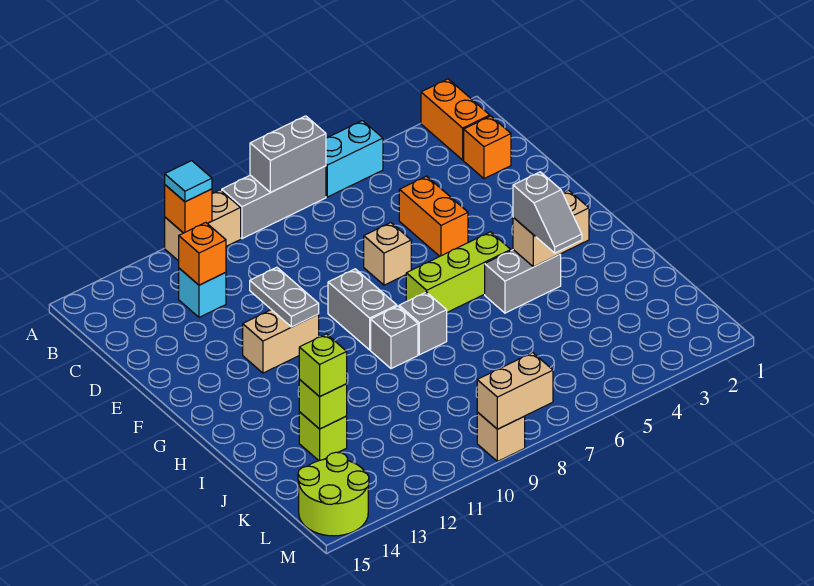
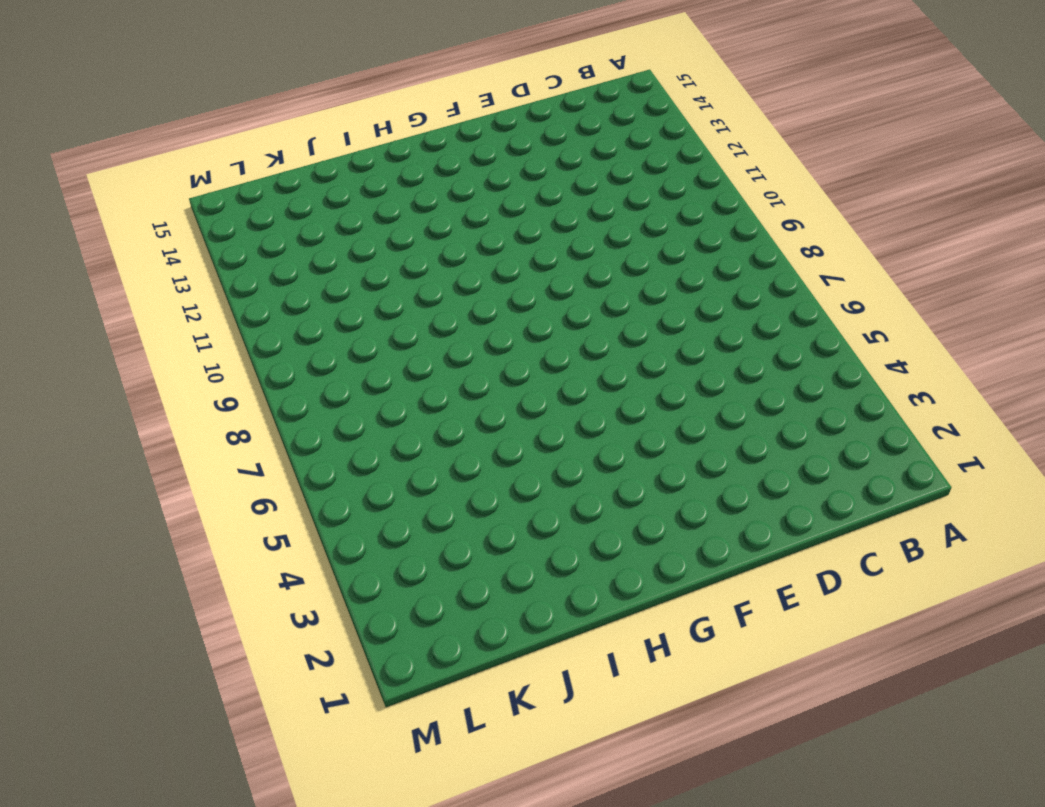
none -> orange brick A2:B2 level 1
none -> cyan brick A5:A6 level 1
none -> grey brick A7:A9 level 1

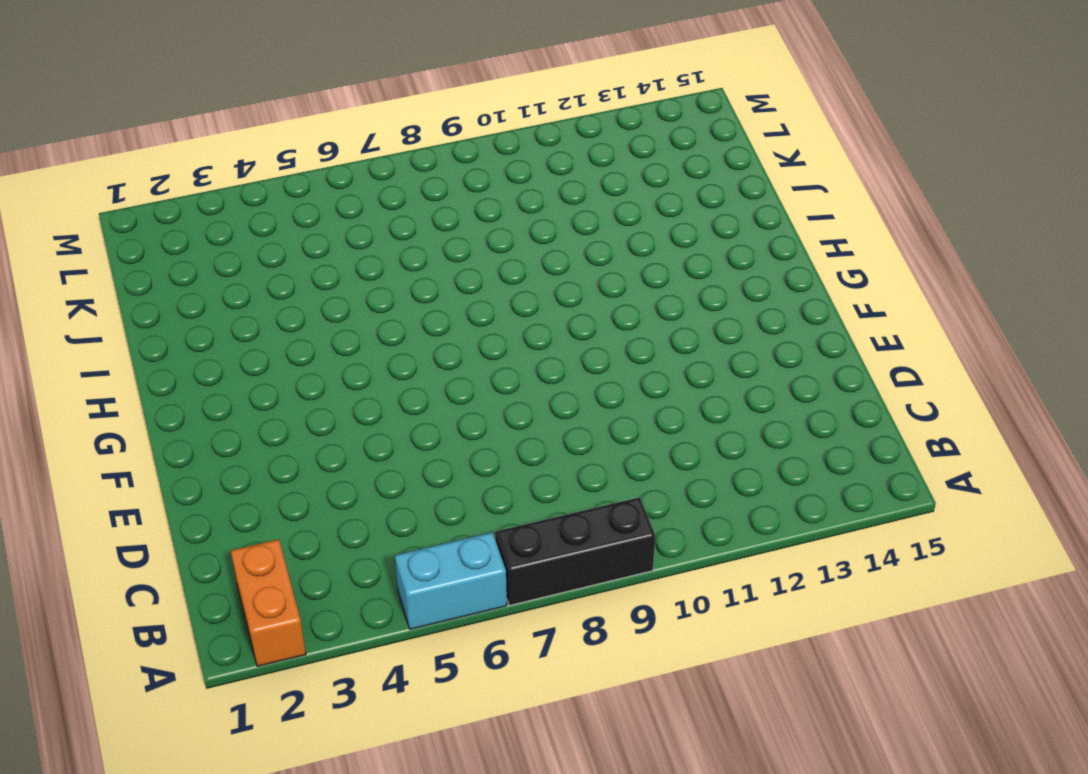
black brick A7:A9 level 1 -> grey brick A7:A9 level 1
none -> tan brick A10:A11 level 1
none -> orange brick C2 level 1
none -> cyan brick C12 level 1

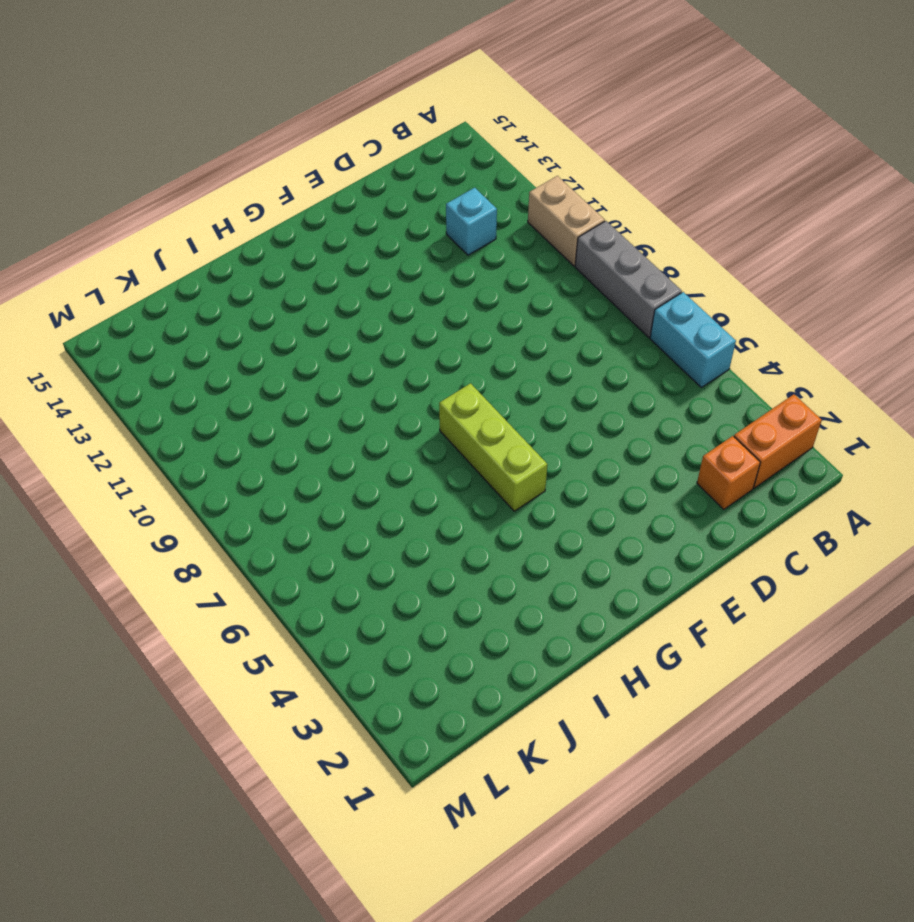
none -> orange brick D5:E5 level 1
none -> tan brick E7 level 1
none -> grey brick F9:G9 level 1

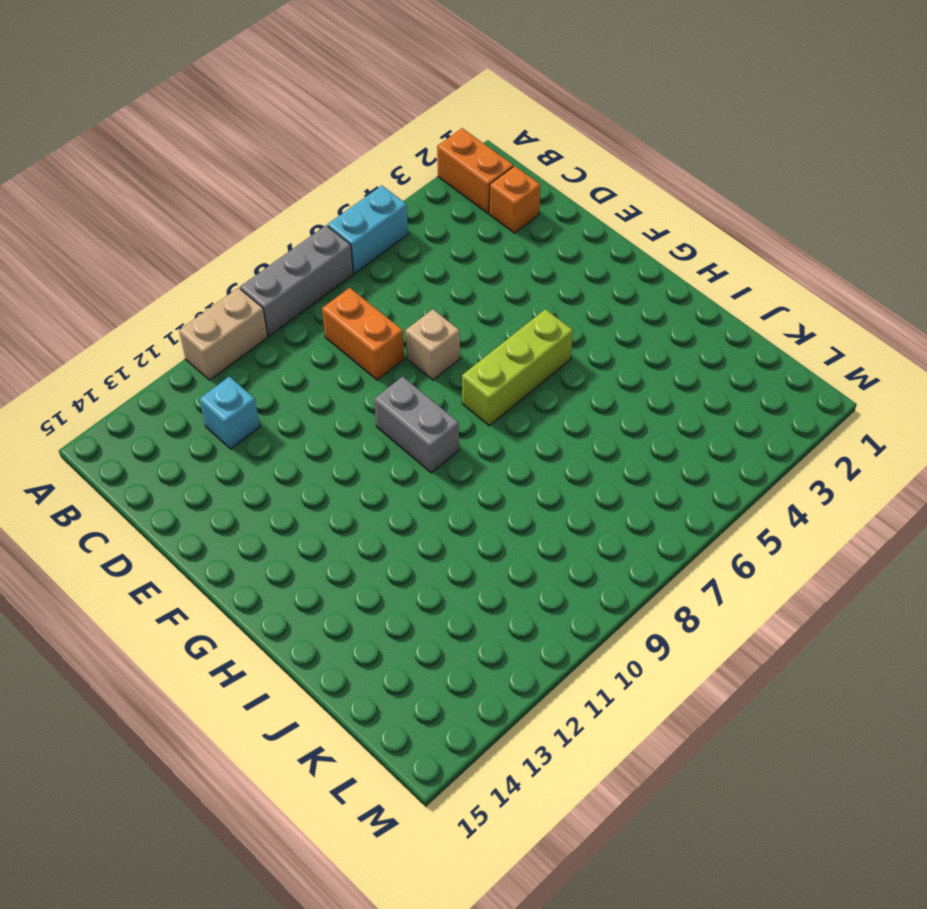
orange brick C8:D8 level 1 -> orange brick D5:E5 level 1
none -> tan brick F11:F12 level 1
none -> grey brick H4:H5 level 1
none -> grey brick H8 level 1

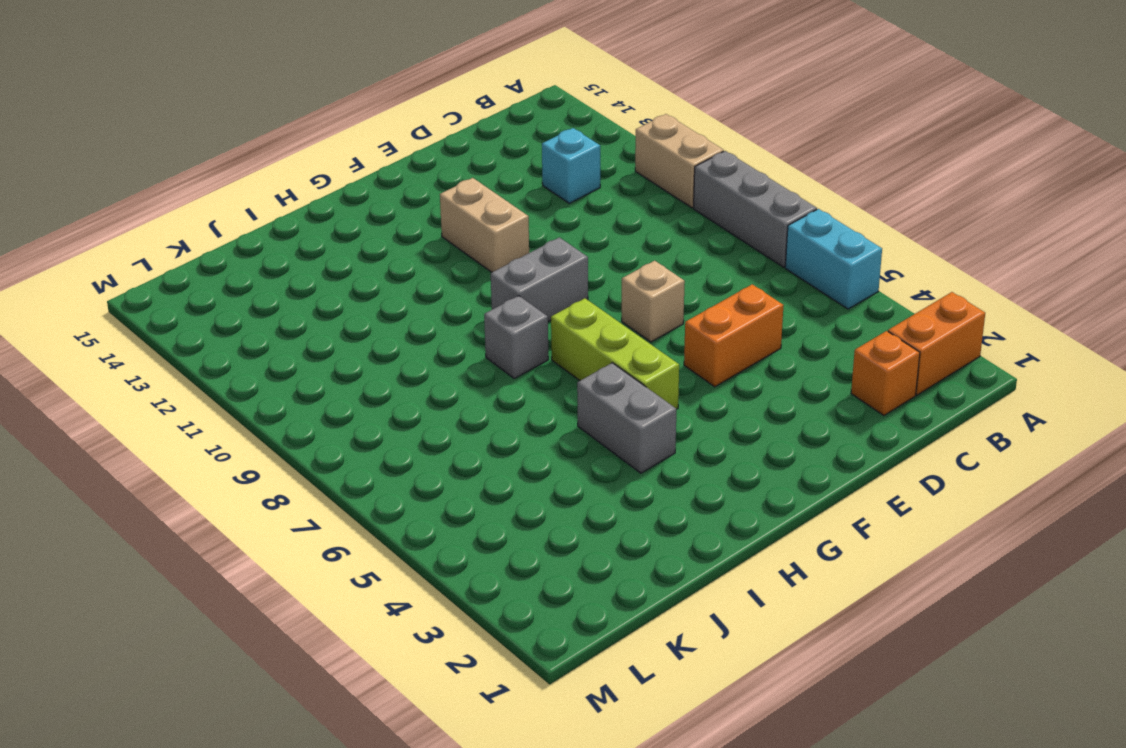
none -> grey brick H9 level 1
none -> lime brick J13 level 1
none -> lime round brick L14:M15 level 1

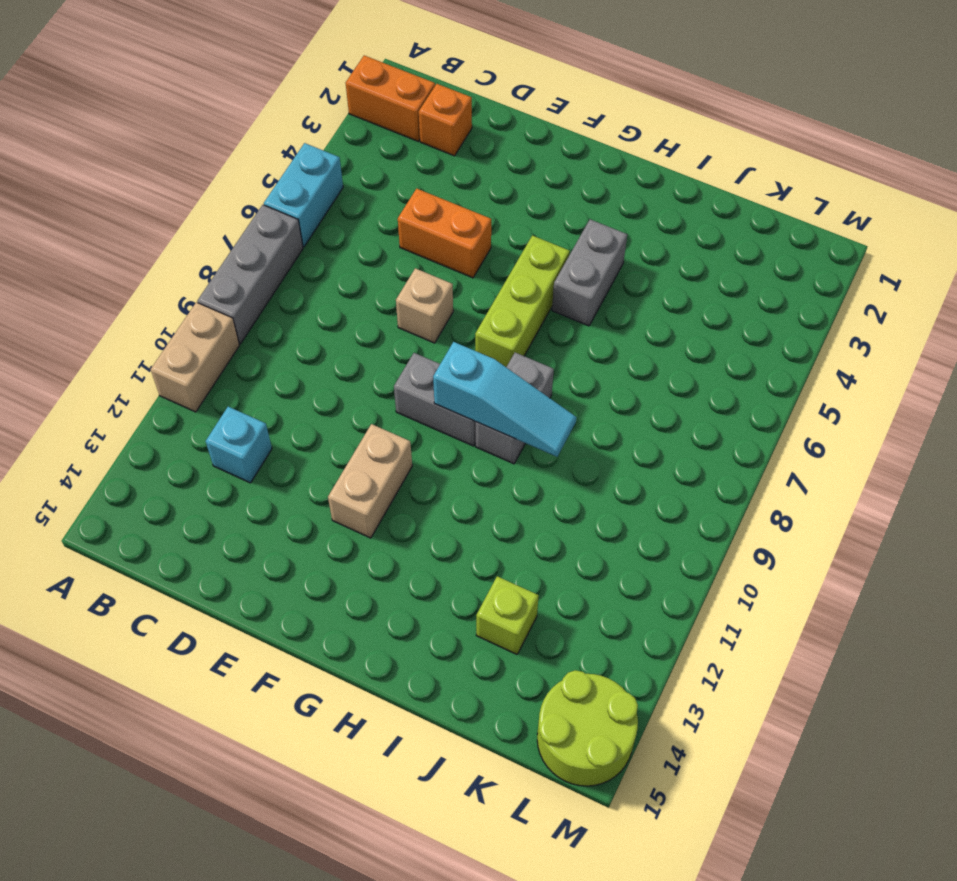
cyan slope G9:I9 level 2 top G -> none
none -> tan brick M9 level 1
none -> grey brick A7:A8 level 2
none -> orange brick A11 level 2

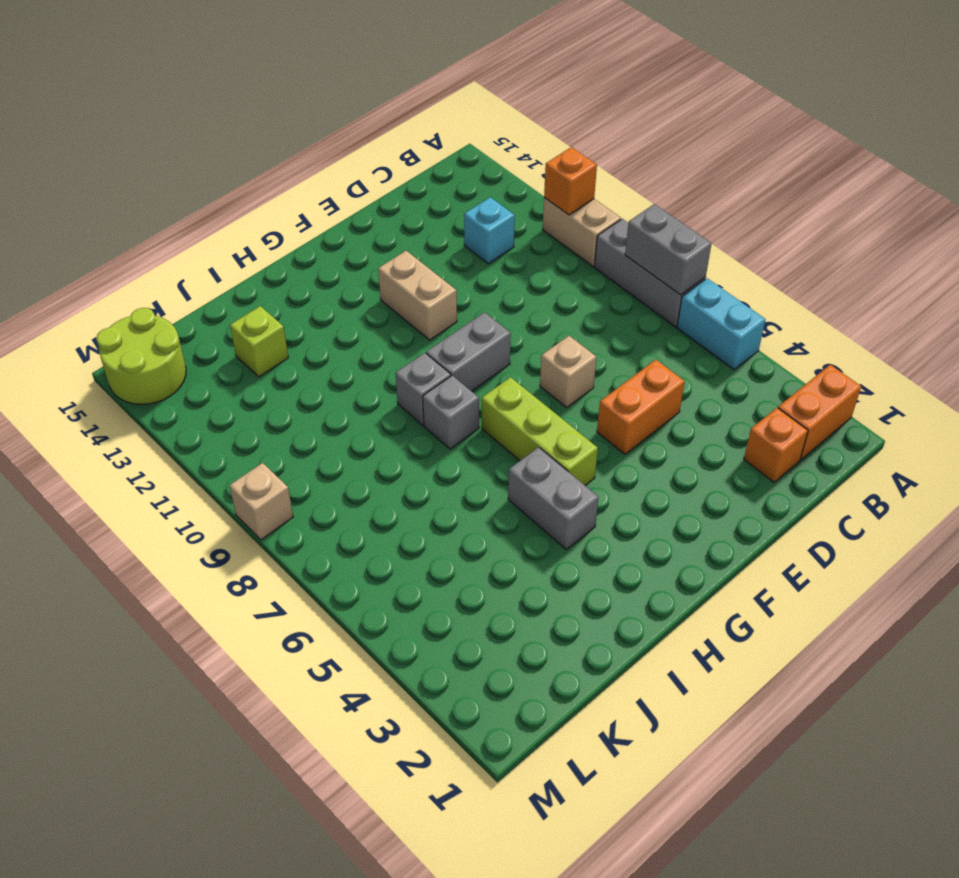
none -> orange brick C12 level 2
none -> grey plate E11:F11 level 2
none -> tan brick H3:H4 level 2

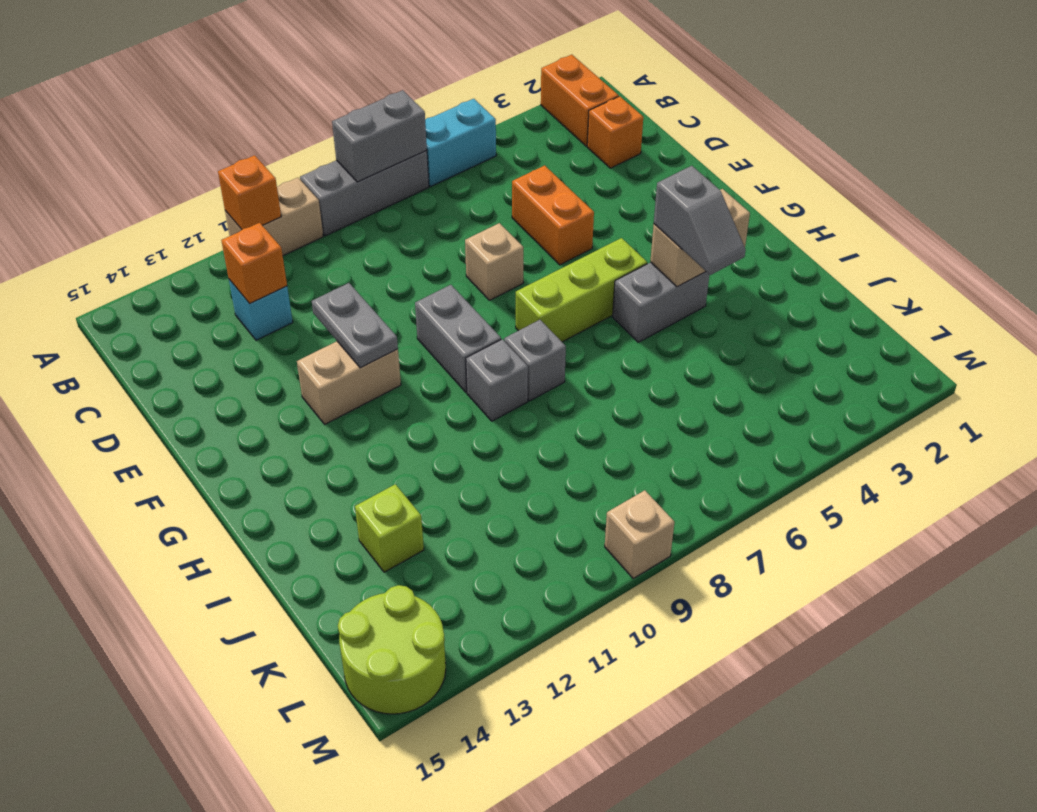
none -> lime brick J13 level 2
none -> tan brick M8:M9 level 2
none -> cyan tile A11 level 3

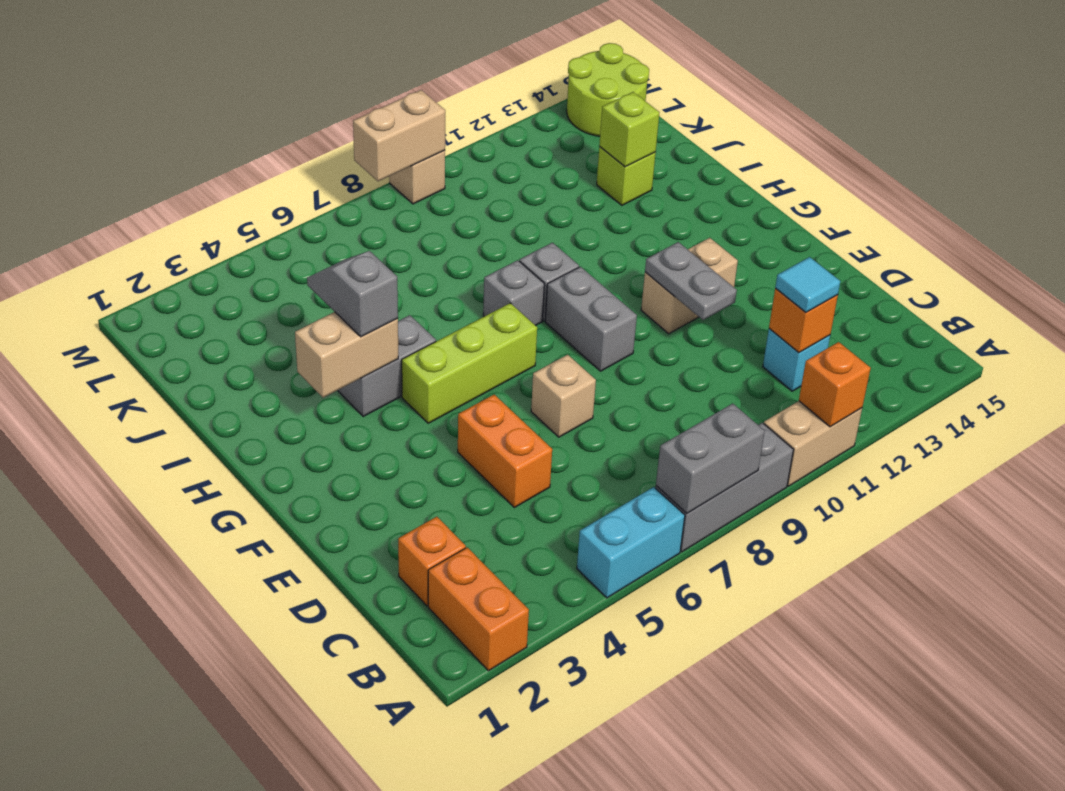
cyan tile C12 level 3 -> cyan tile A11 level 3
none -> lime brick J13 level 3

